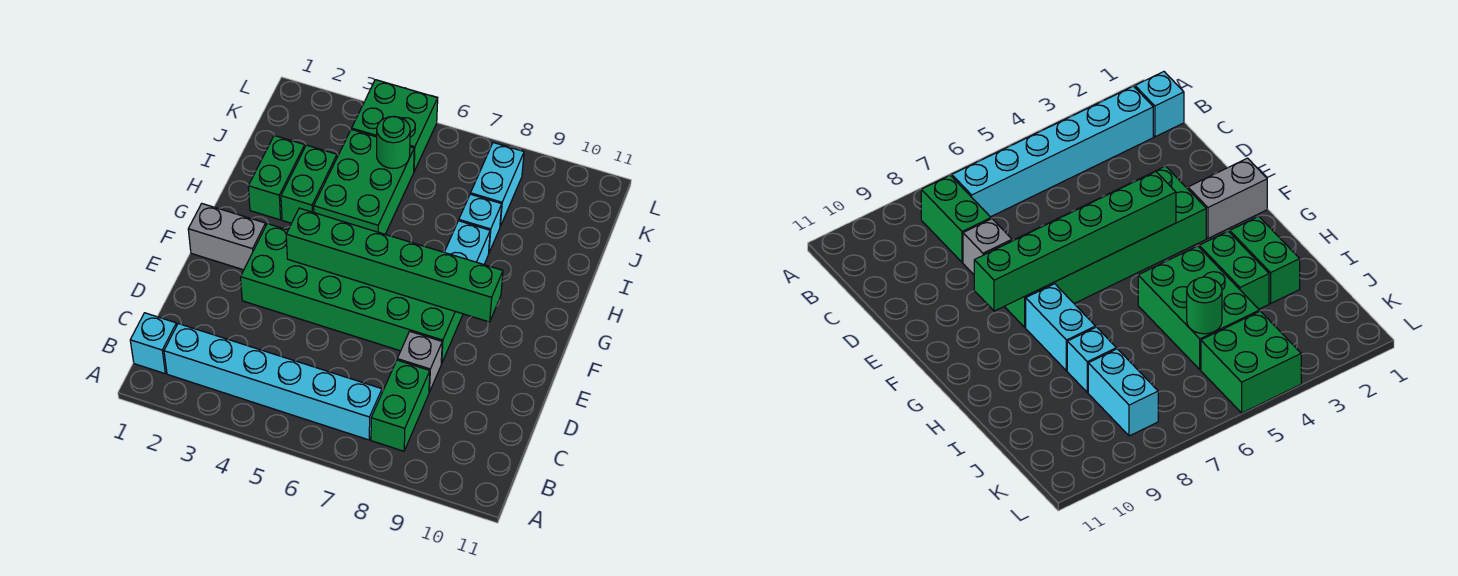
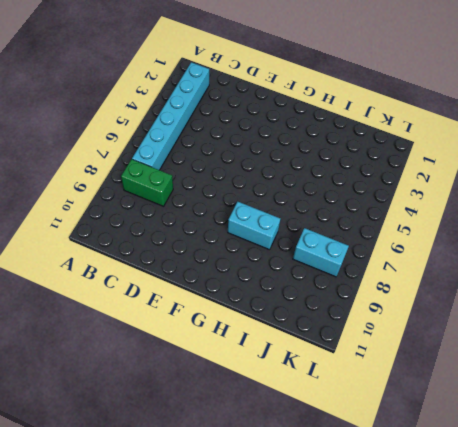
none -> cyan brick B1 level 1
none -> grey brick D8 level 1
none -> green brick E3:F8 level 1

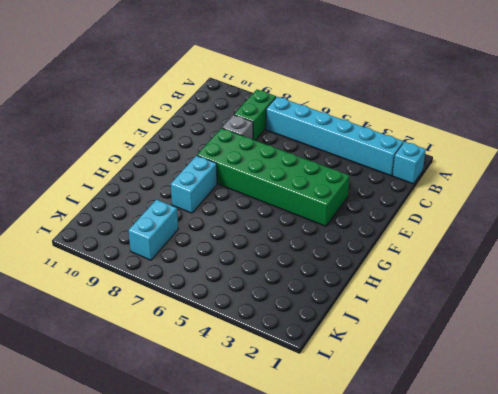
none -> grey brick F1:F2 level 1
none -> green brick H2:I2 level 1
none -> green brick H3:I3 level 1

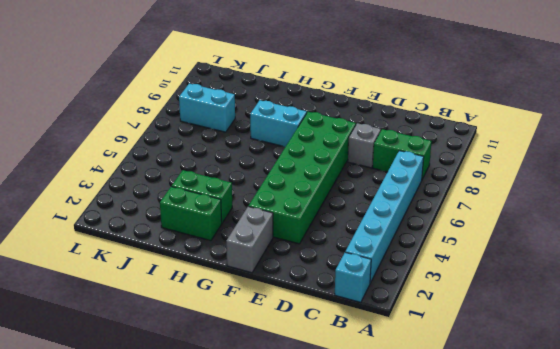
none -> green brick H4:J5 level 1
none -> cyan brick I8 level 1
none -> green brick K4:L5 level 1

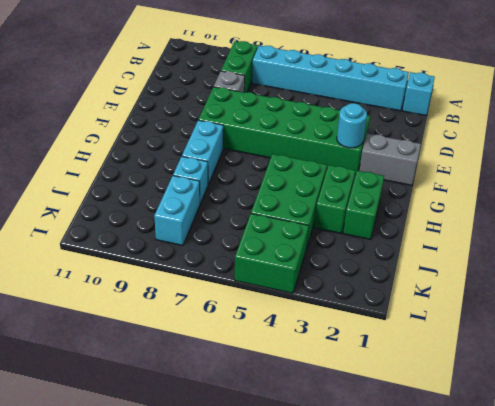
cyan round brick F3 level 2 -> none
none -> green brick F4:F9 level 2
none -> green round brick J5 level 2

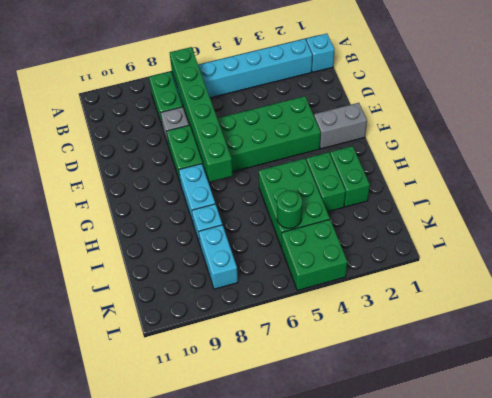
green brick B7:G7 level 2 -> green brick F4:F9 level 2

